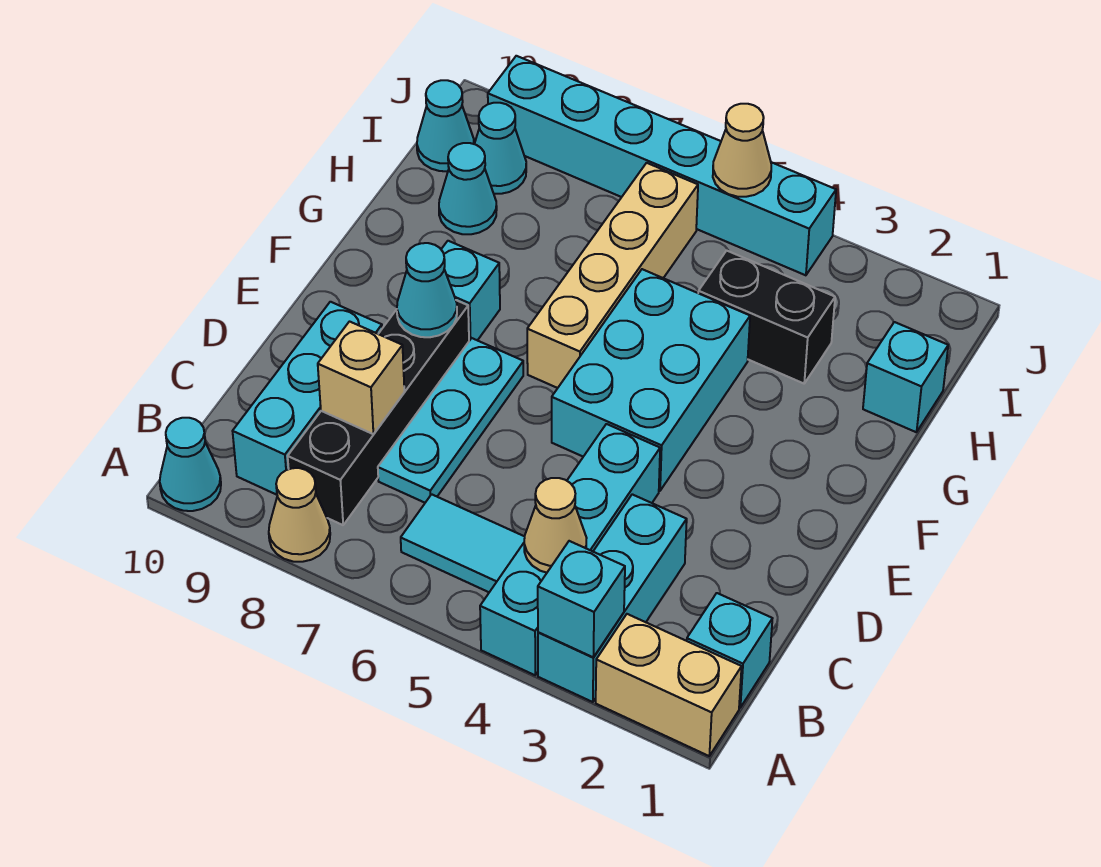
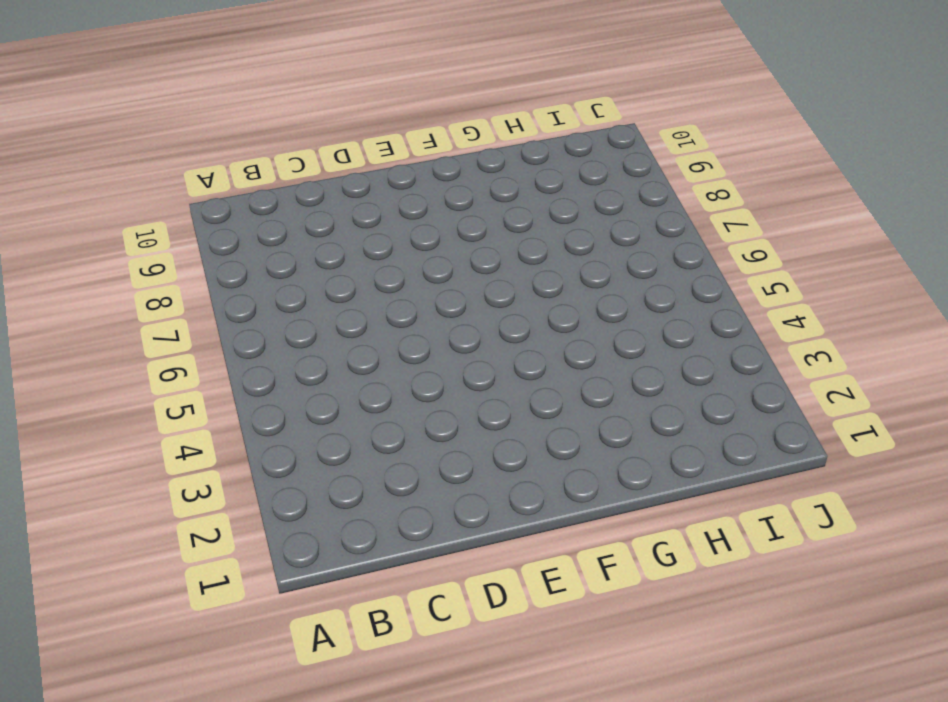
none -> tan brick A1:A2 level 1
none -> cyan brick A3:C3 level 1
none -> cyan brick A4:D4 level 1

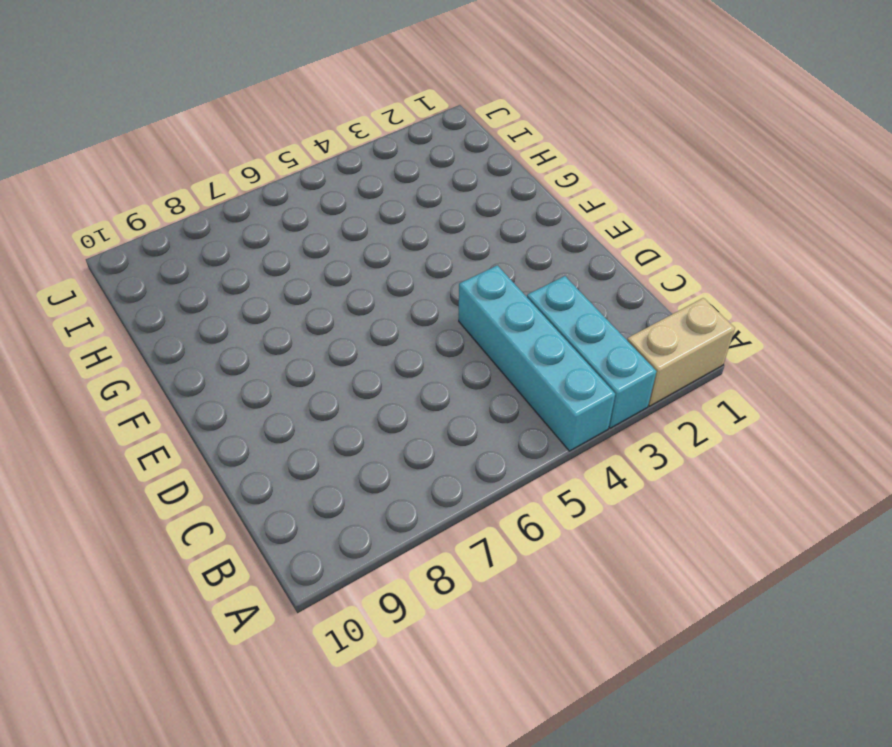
none -> tan cone A8 level 1
none -> cyan cone A10 level 1
none -> cyan brick B1 level 1

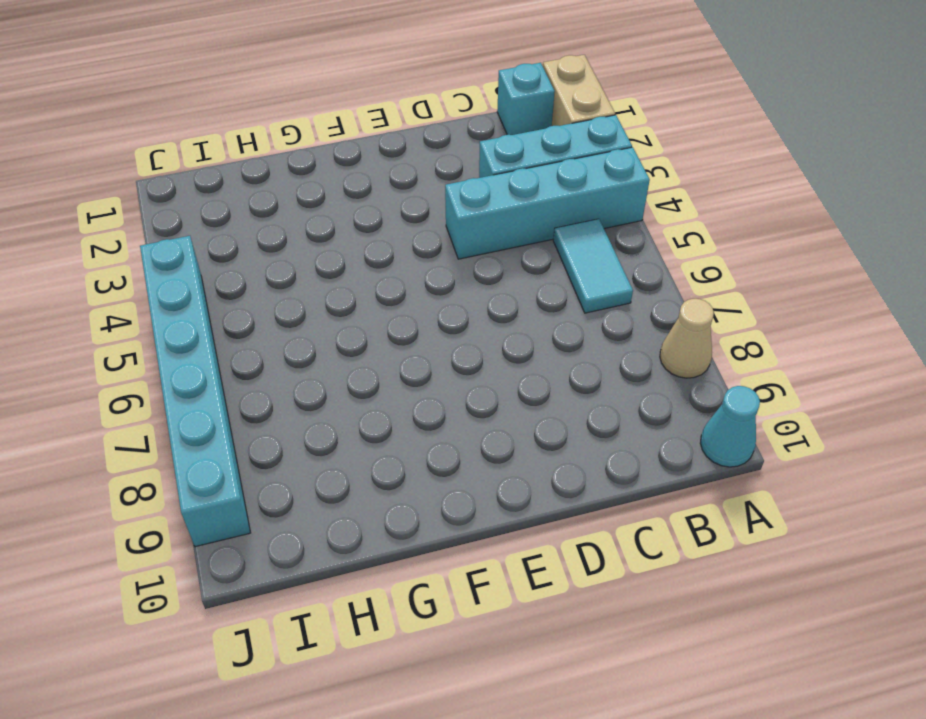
none -> black brick B8:E8 level 1
none -> cyan brick B9:D9 level 1
none -> cyan plate C7:E7 level 1

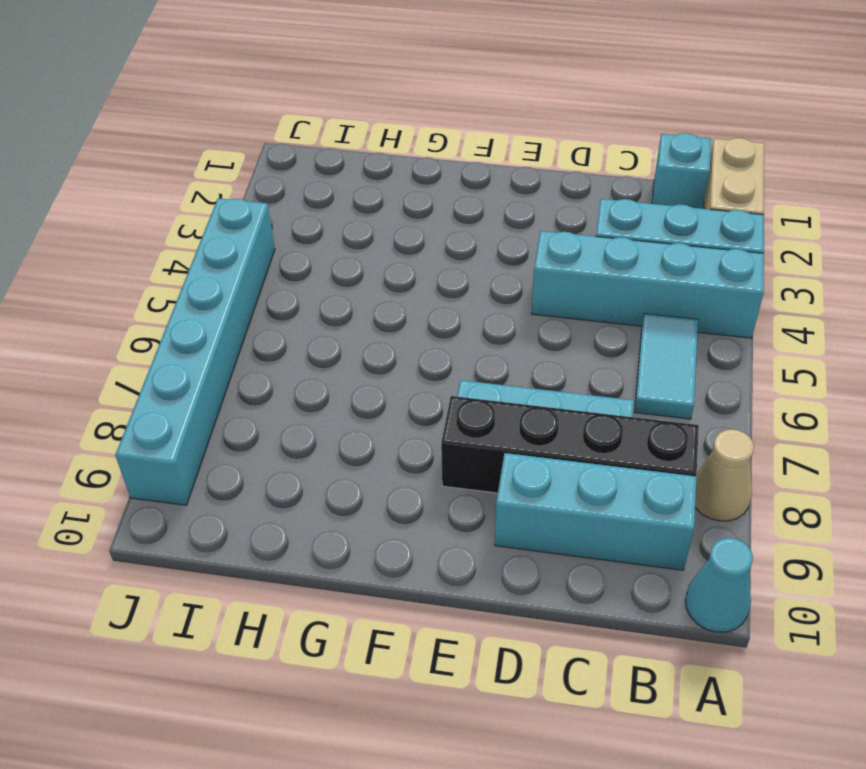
none -> cyan brick E4:G5 level 1
none -> tan brick F6:I6 level 1
none -> cyan brick F8 level 1

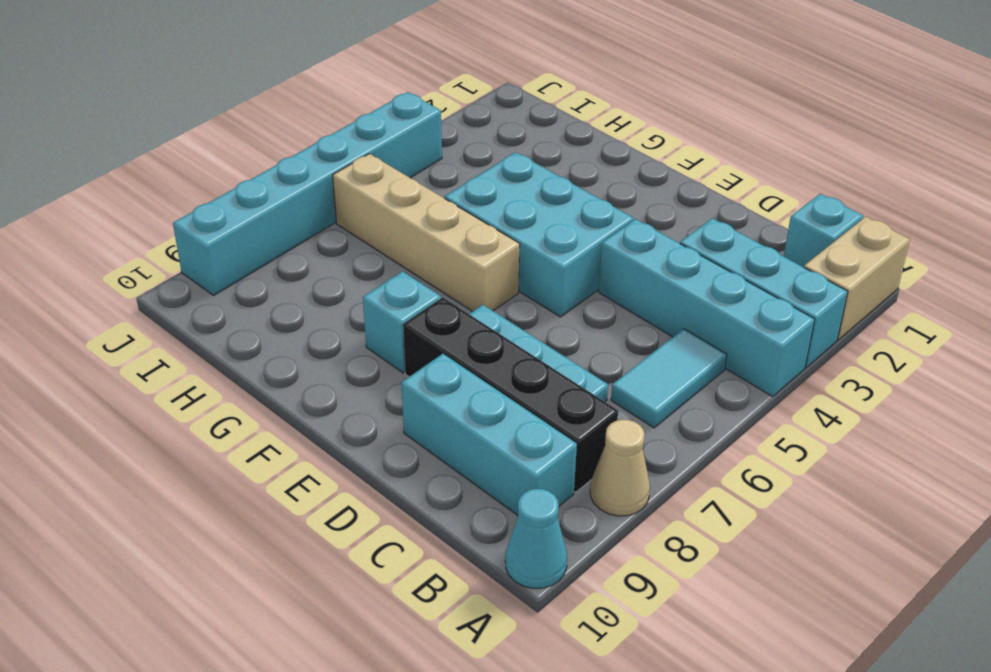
none -> cyan brick H1 level 1
none -> black brick H3:H4 level 1
none -> cyan cone H9 level 1

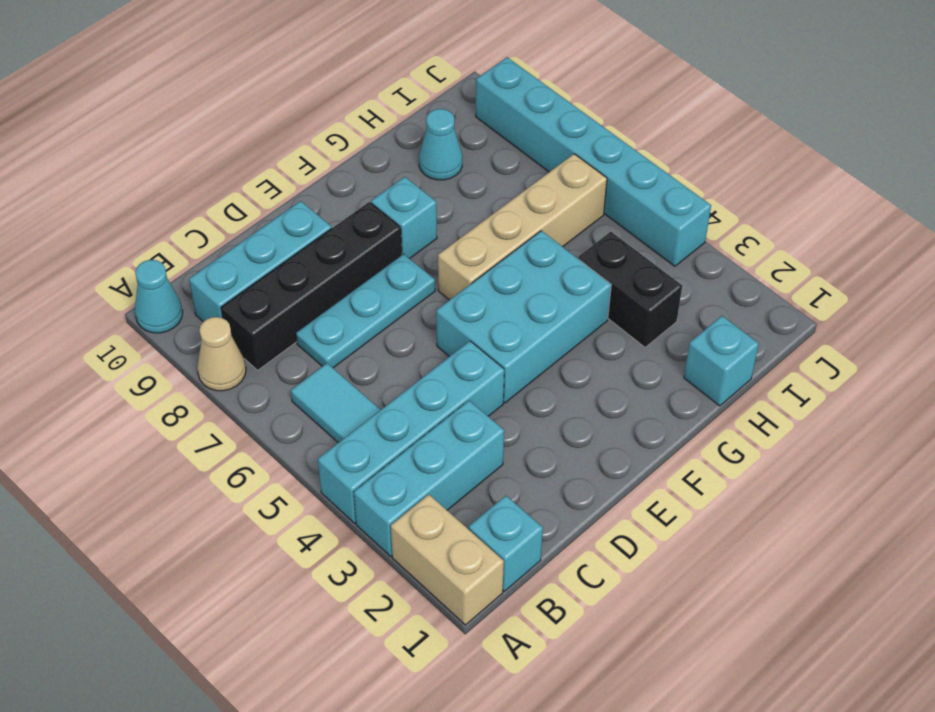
none -> cyan cone I9 level 1
none -> cyan cone I10 level 1
none -> cyan brick A3 level 2

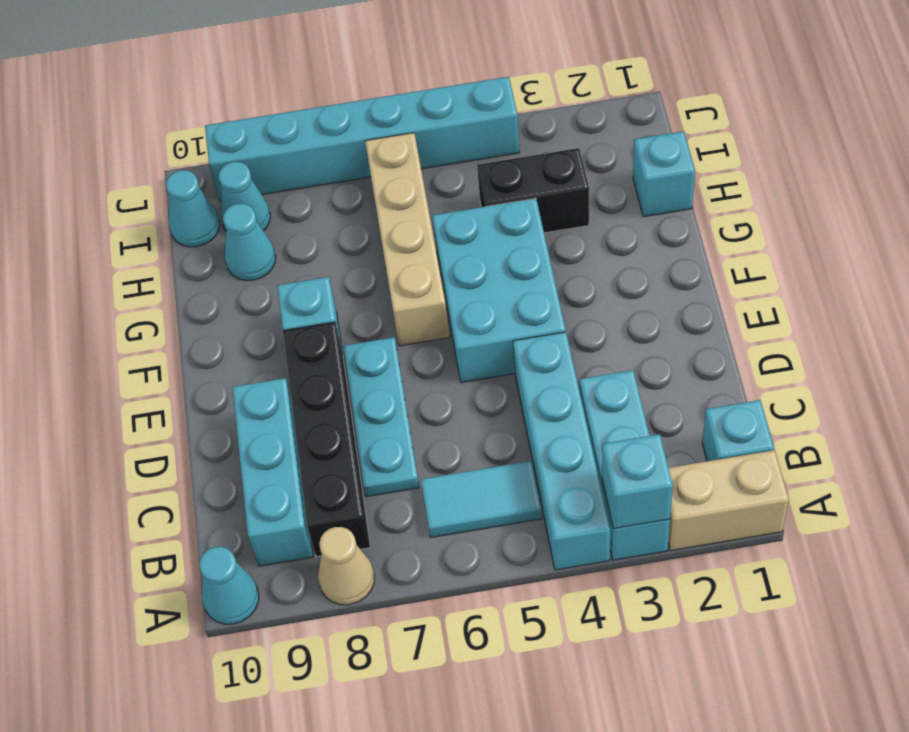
none -> tan cone B4 level 2
none -> tan brick C8 level 2
none -> cyan cone E8 level 2

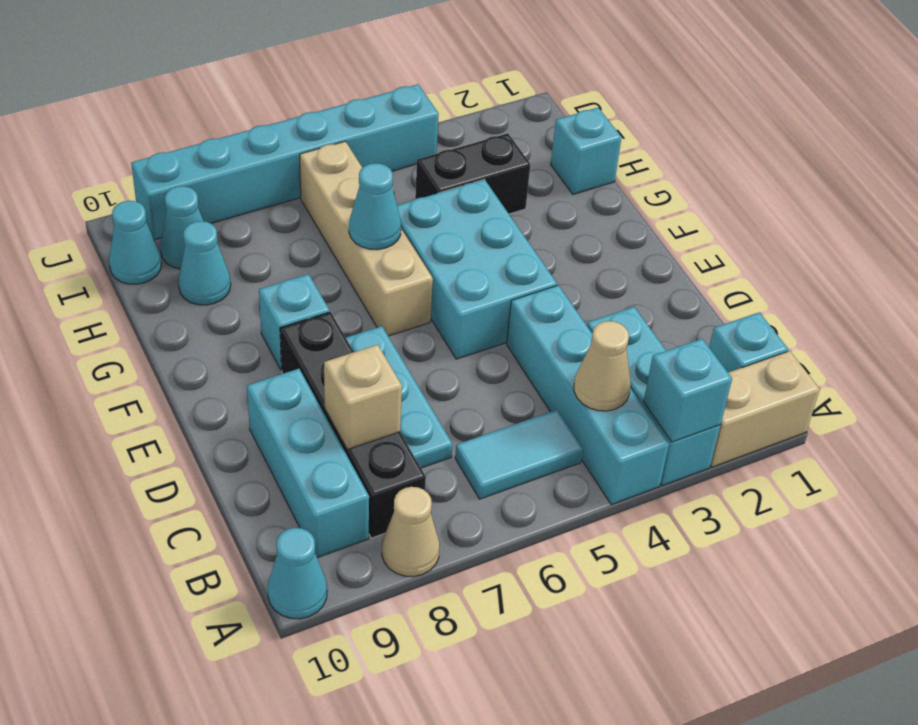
cyan cone G6 level 2 -> cyan cone E8 level 2
none -> tan cone J5 level 2

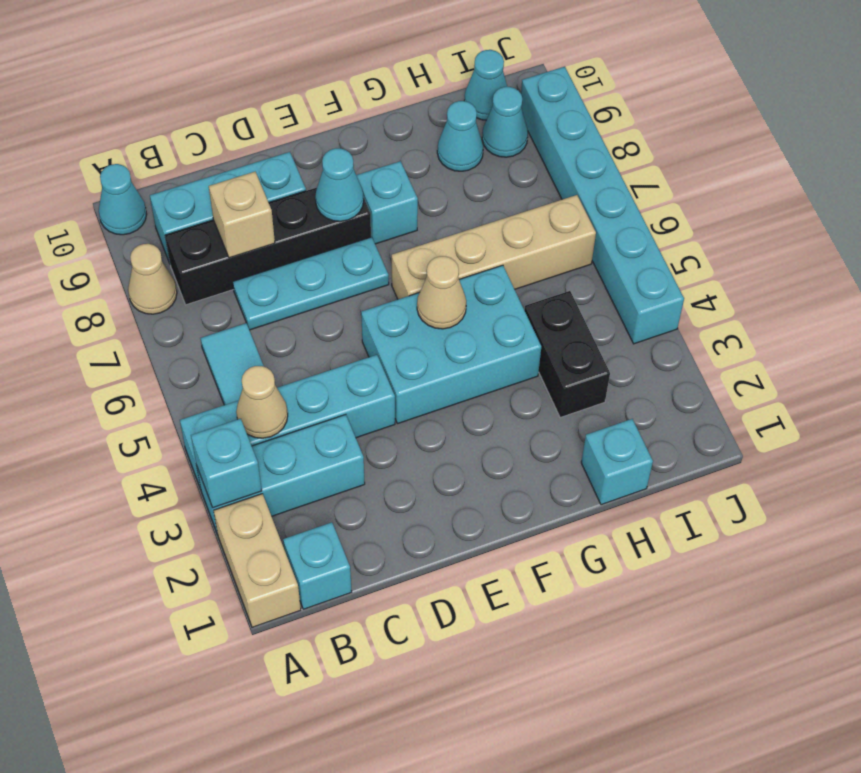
tan cone F5 level 2 -> tan cone J5 level 2

